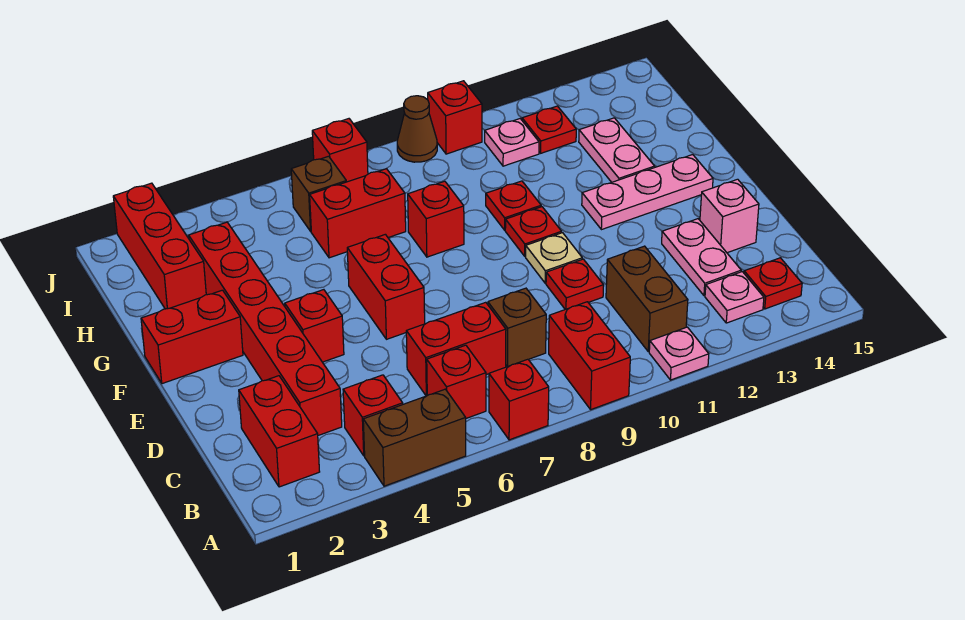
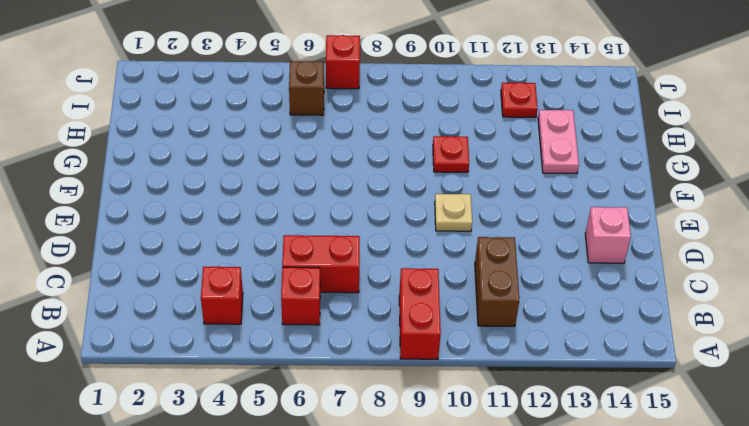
none -> brown brick A4:A5 level 1
none -> red brick A7 level 1
none -> pink plate A11 level 1
none -> red brick B2:C2 level 1

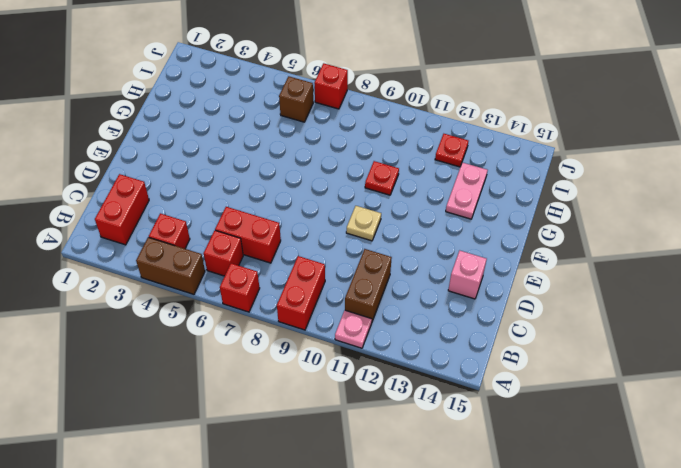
none -> pink plate B13 level 1
none -> red plate B14 level 1
none -> red brick C3:H3 level 1
none -> brown brick C8 level 1

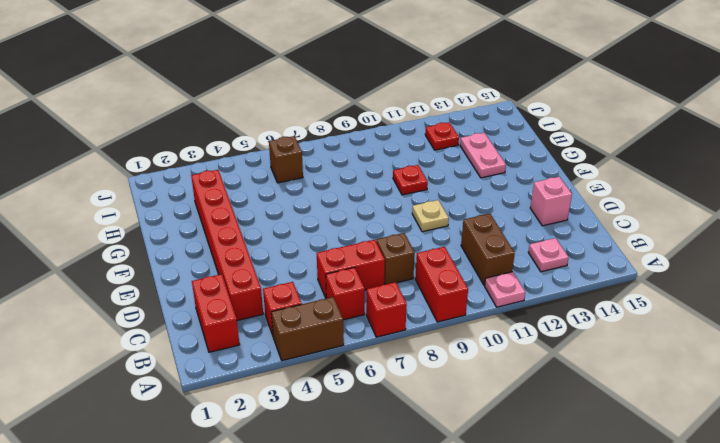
none -> red plate B14 level 1
none -> pink plate C13:D13 level 1
none -> red plate D10 level 1
none -> red brick E4 level 1

